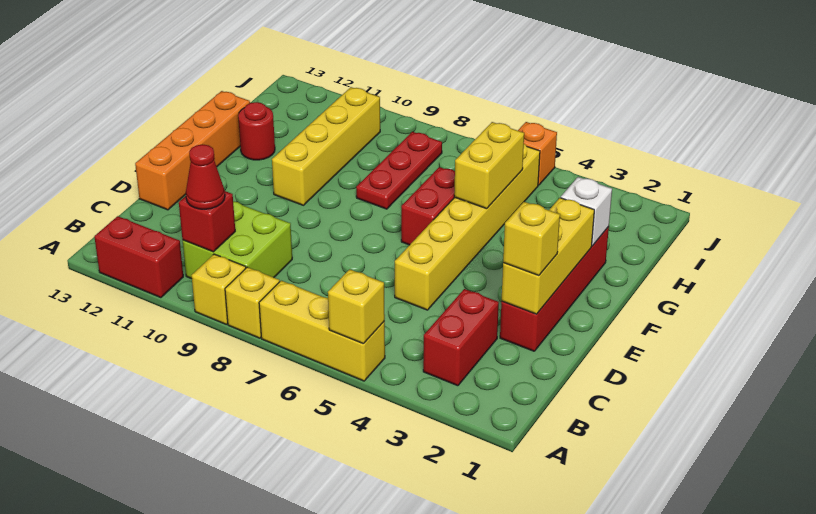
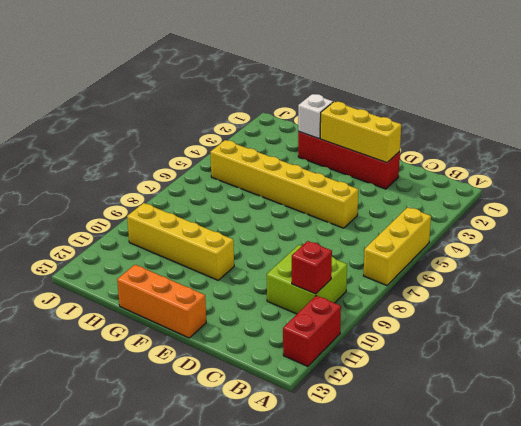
orange brick E13:G13 level 1 -> orange brick D13:G13 level 1
none -> yellow brick A8 level 1
none -> yellow brick A9 level 1
none -> red brick B3:C3 level 1

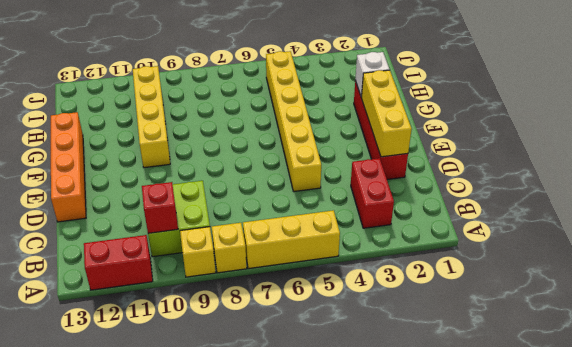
none -> red brick F6:G6 level 1
none -> red plate G8:I8 level 1
none -> red round brick G12 level 1

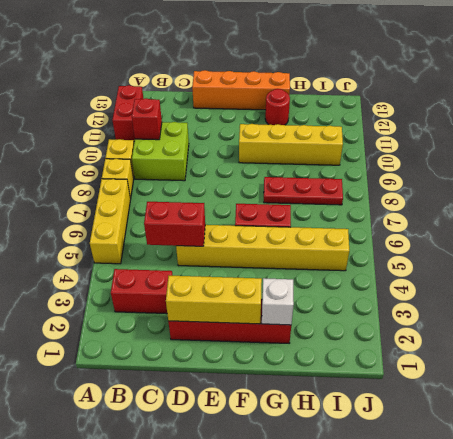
red brick C5:D5 level 2 -> none
none -> orange brick J5 level 1
none -> yellow brick A5 level 2
none -> yellow brick G5:H5 level 2

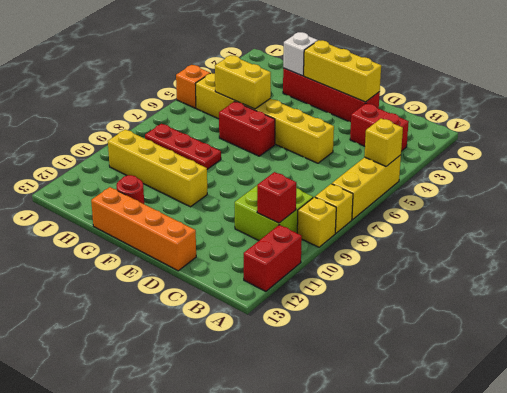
none -> red cone B10 level 3
none -> yellow brick D2 level 3

